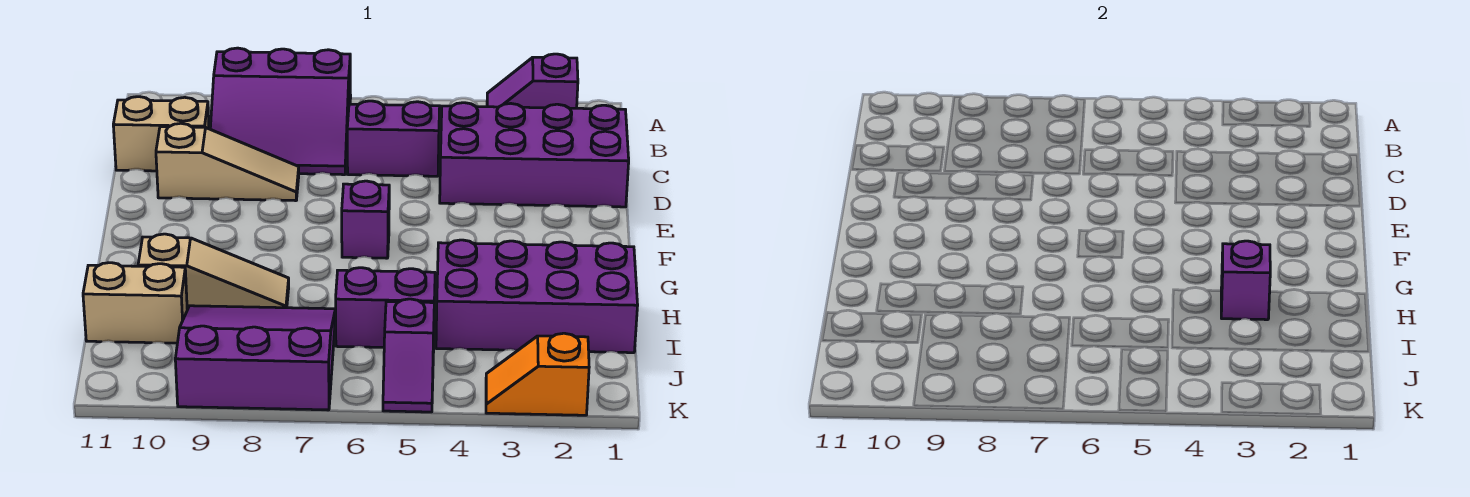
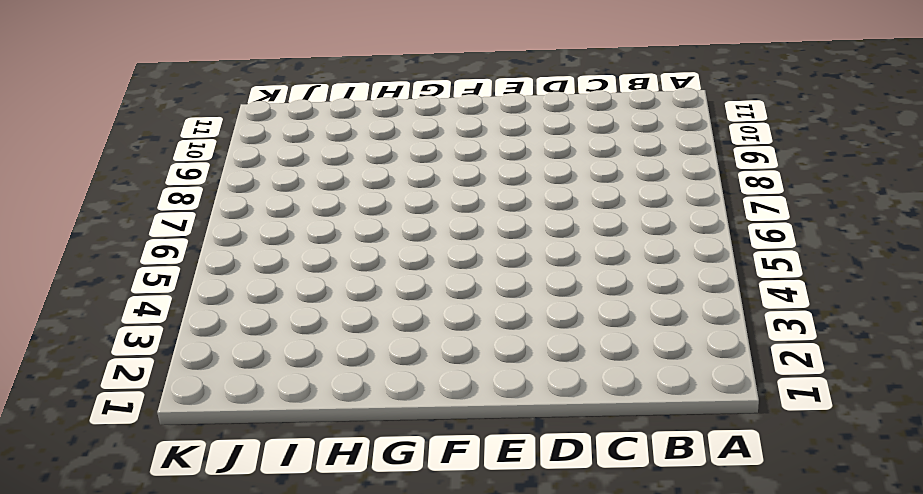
none -> purple slope A2:A3 level 1 top 2
none -> purple slope A7:C9 level 1 top A
none -> purple brick C1:D4 level 1

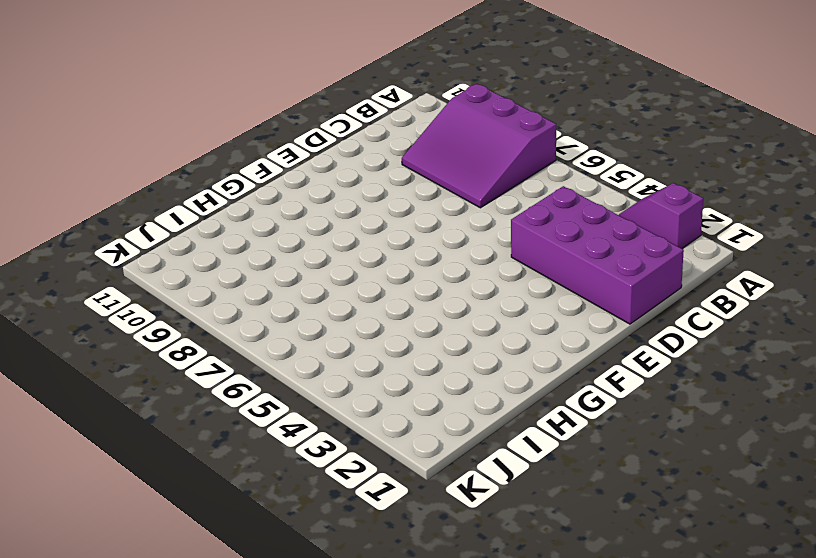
none -> purple brick C5:C6 level 1
none -> tan brick C10:C11 level 1
none -> tan slope D8:D10 level 1 top 10

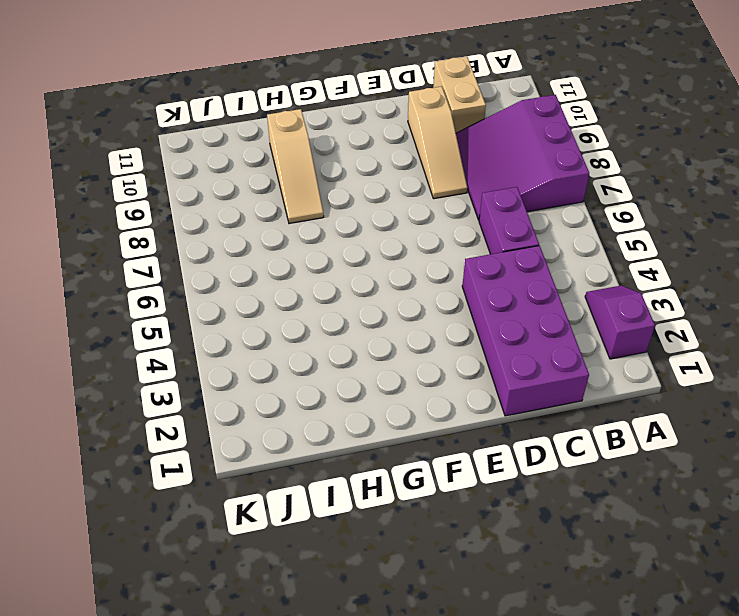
none -> purple brick F6 level 1
none -> purple brick H1:I4 level 1
none -> purple brick I5:I6 level 1

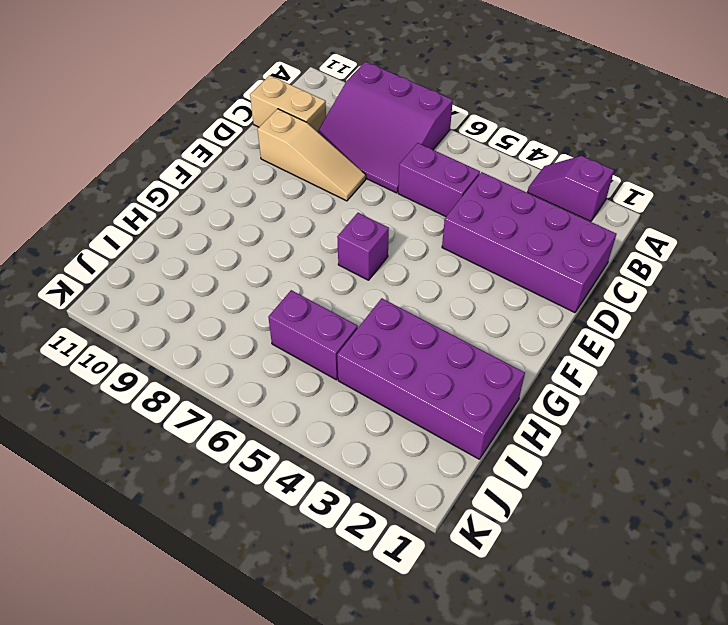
none -> tan slope H8:H10 level 1 top 10
none -> purple slope I7:K9 level 1 top K
none -> tan brick I10:I11 level 1

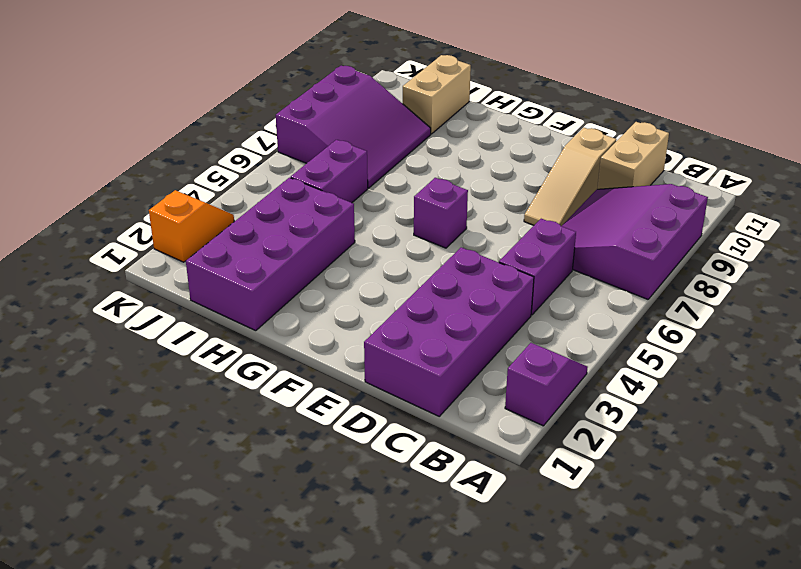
none -> tan slope H8:H10 level 1 top 10
none -> purple slope J5:K5 level 1 top J
none -> purple brick H3 level 2

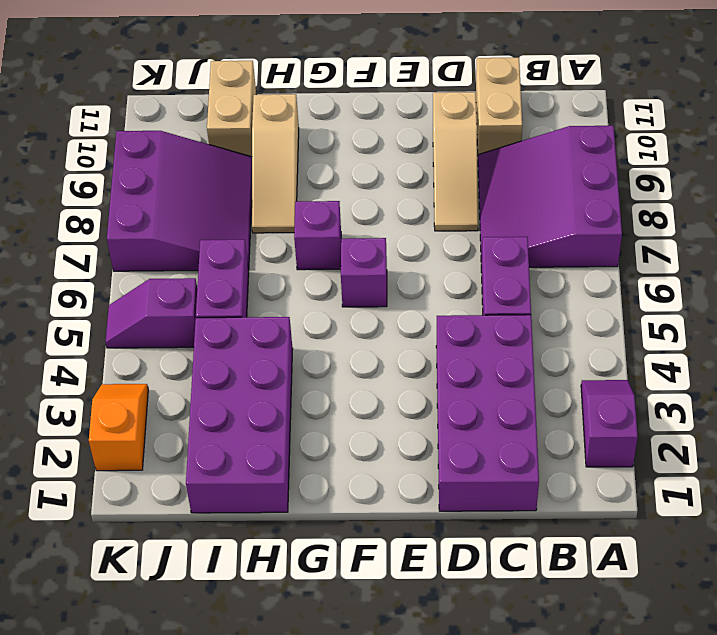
purple brick G7 level 1 -> purple brick H3 level 2

